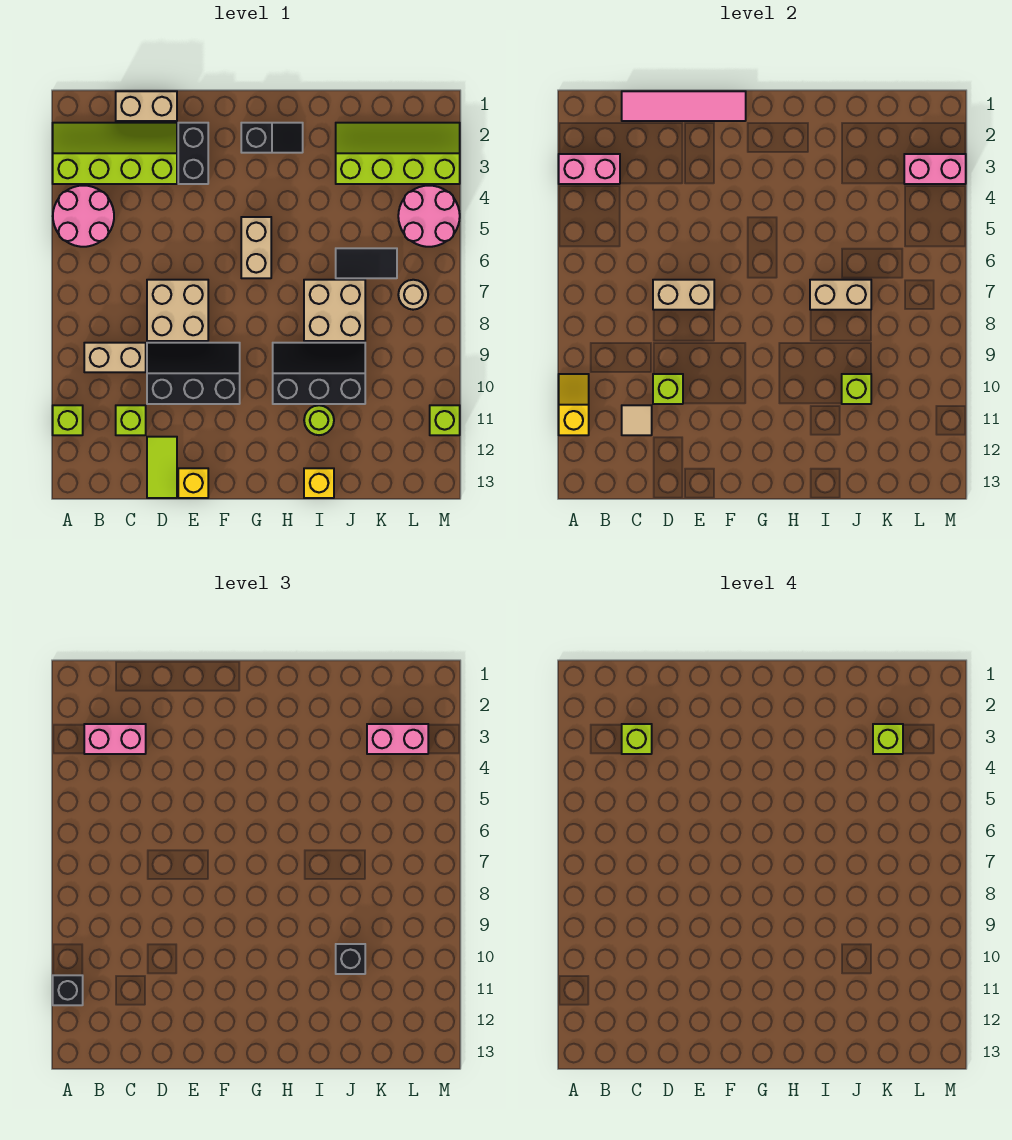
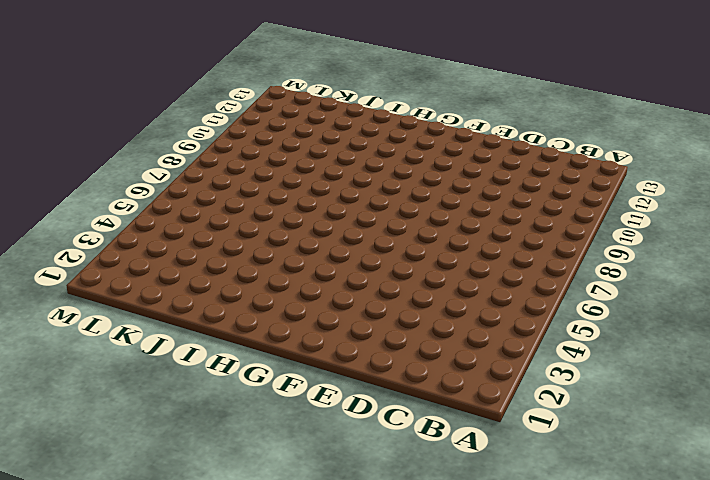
none -> lime slope A2:D3 level 1 top 3
none -> pink round brick A4:B5 level 1
none -> lime brick A11 level 1
none -> tan brick B9:C9 level 1

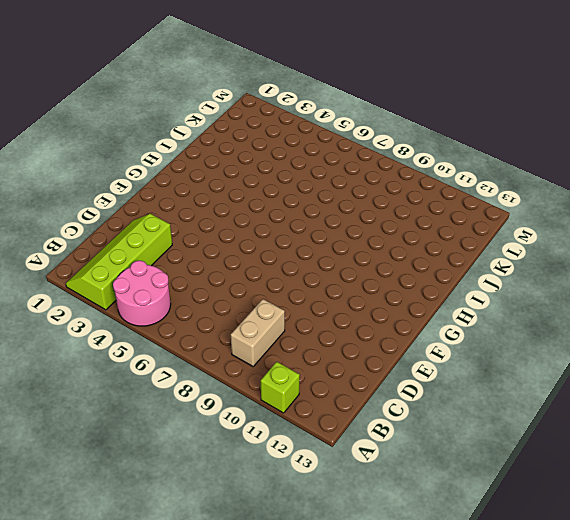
none -> tan brick C1:D1 level 1
none -> lime brick C11 level 1
none -> tan brick D7:E8 level 1
none -> black slope D9:F10 level 1 top 10

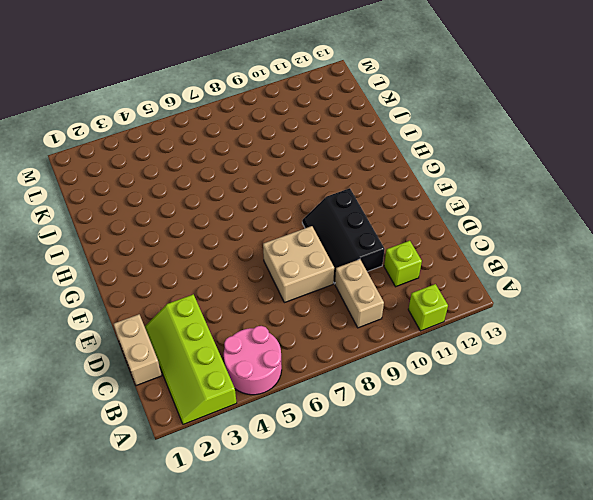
none -> lime tile D12:D13 level 1
none -> black brick E2:E3 level 1
none -> yellow brick E13 level 1
none -> black slope G2:H2 level 1 top G

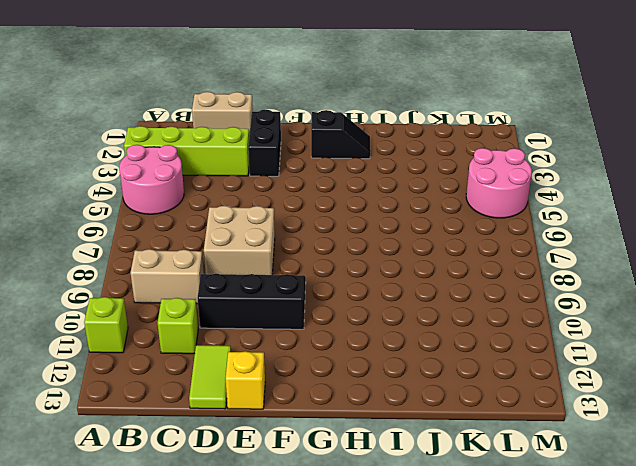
none -> tan brick G5:G6 level 1
none -> black slope H9:J10 level 1 top 10
none -> tan brick I7:J8 level 1
none -> lime round brick I11 level 1

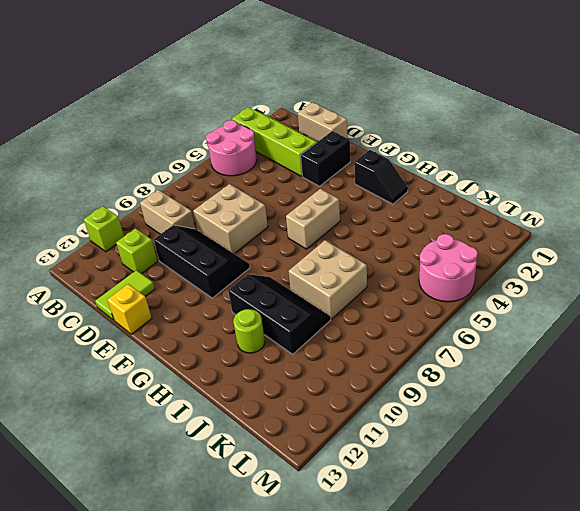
none -> yellow brick I13 level 1
none -> lime slope J2:M3 level 1 top 3
none -> black tile J6:K6 level 1
none -> tan round brick L7 level 1

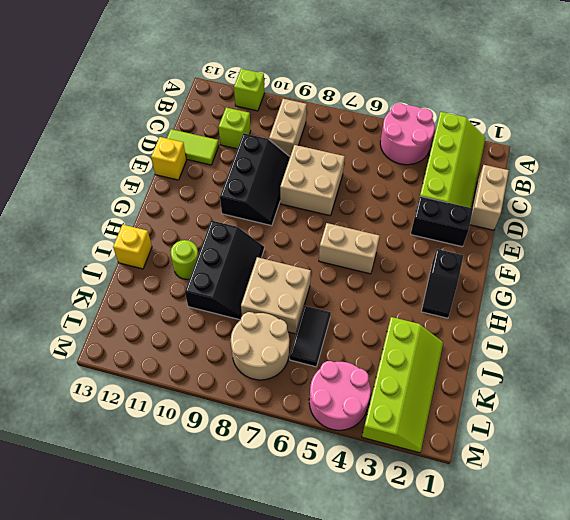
tan round brick K7:L8 level 1 -> tan round brick L7 level 1
none -> lime brick M11 level 1
none -> pink brick A3:B3 level 2
none -> yellow slope A10:A11 level 2 top 11
none -> pink tile C1:F1 level 2

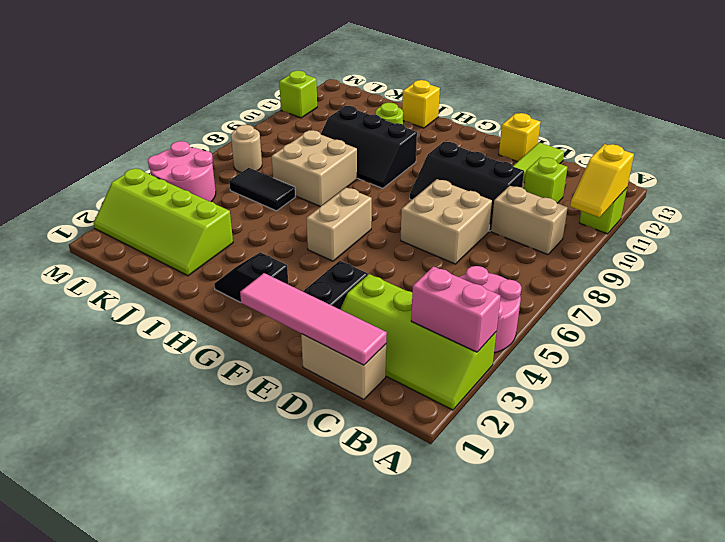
none -> tan tile C11 level 2
none -> tan brick D7:E7 level 2
none -> lime brick D10 level 2
none -> tan brick I7:J7 level 2

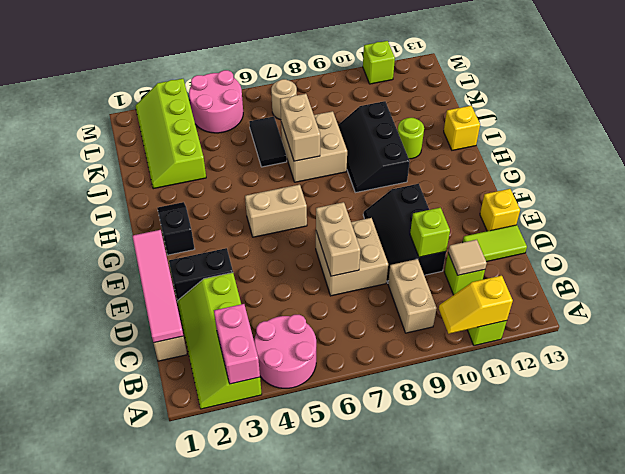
none -> lime brick J10 level 2
none -> pink brick L3:M3 level 2
none -> black brick A11 level 3
none -> pink brick B3:C3 level 3

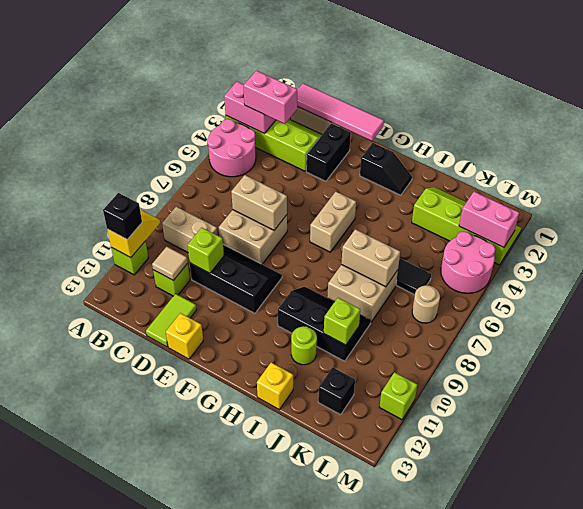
black brick K12 level 1 -> black brick J10 level 3
none -> pink brick K3:L3 level 3
none -> lime brick C3 level 4
none -> lime brick K3 level 4

